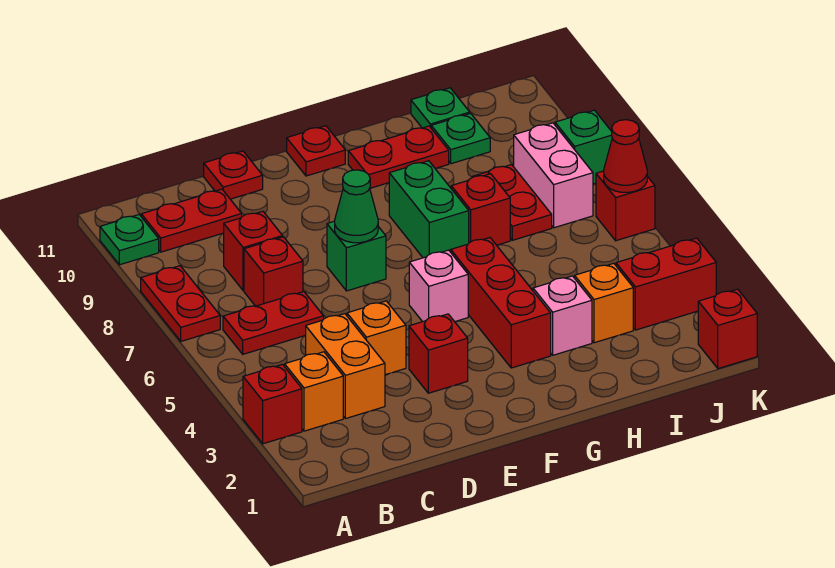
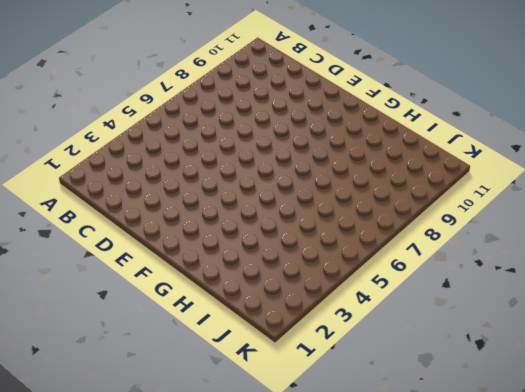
none -> red brick A3 level 1
none -> red plate A7:A8 level 1
none -> green plate A10 level 1
none -> orange brick B3 level 1

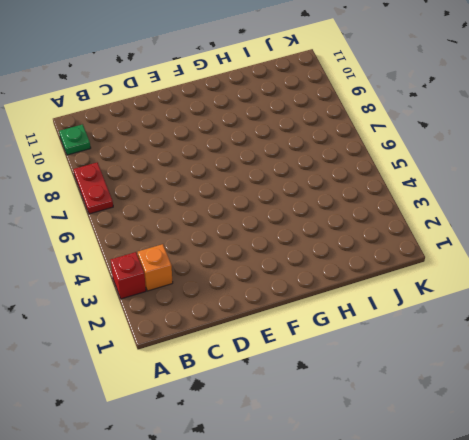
none -> red plate B6:C6 level 1
none -> red plate B10:C10 level 1
none -> orange brick C3:C4 level 1
none -> red brick C7 level 1

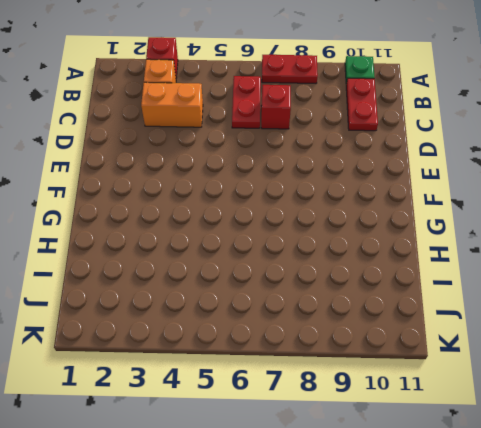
none -> red brick C8 level 1
none -> orange brick D4 level 1
none -> red plate D11 level 1
none -> red brick E3 level 1

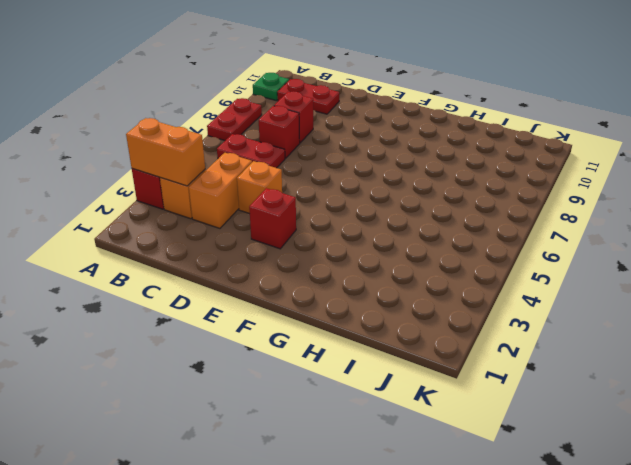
orange brick A3:B3 level 2 -> none
none -> red plate D11 level 1
none -> green brick E7 level 1
none -> pink brick F5 level 1
none -> red plate F11 level 1

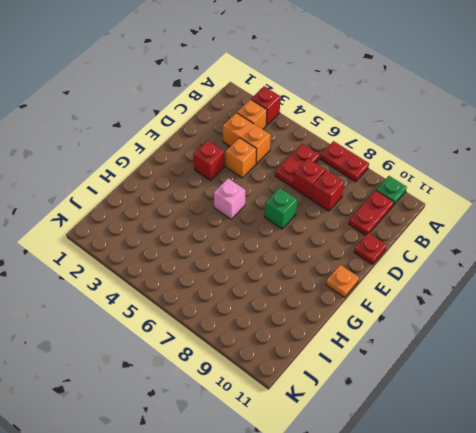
orange plate F11 level 1 -> red plate F11 level 1
none -> red brick G3:G5 level 1
none -> green brick G7:G8 level 1
none -> red plate G10:H10 level 1
none -> pink brick H3 level 1

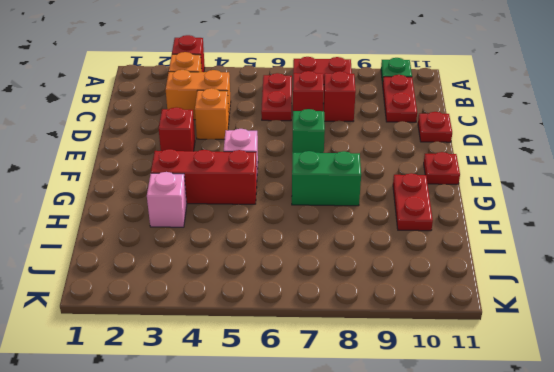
none -> red brick H7 level 1
none -> orange brick I3 level 1
none -> red plate I7:I8 level 1
none -> green plate I10 level 1

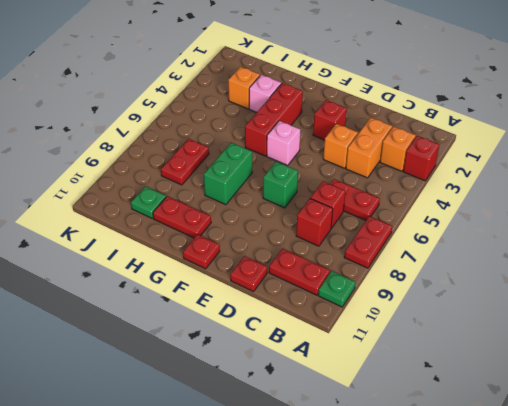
none -> red brick H7 level 1
none -> green plate I11 level 1
none -> red brick J3:K3 level 1
none -> pink brick J7:J8 level 1

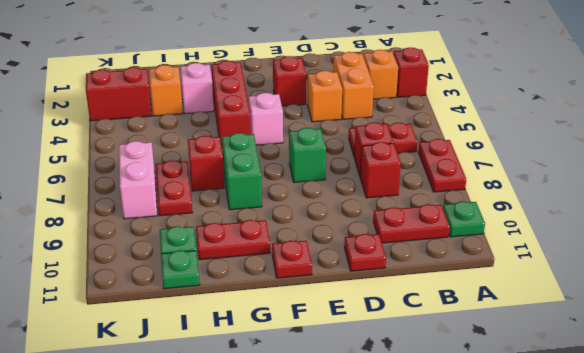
none -> red brick K1 level 1
none -> red brick K6 level 1
none -> green brick K8 level 1
none -> green cone E7 level 2

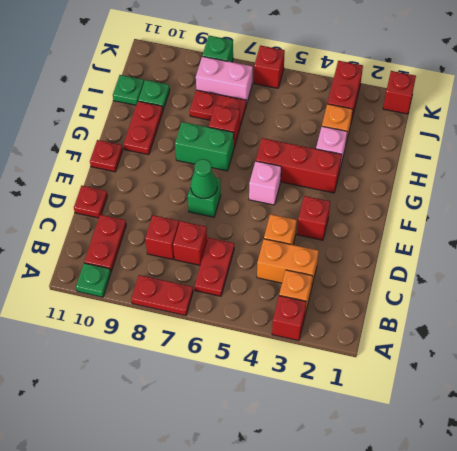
none -> red cone K6 level 2

